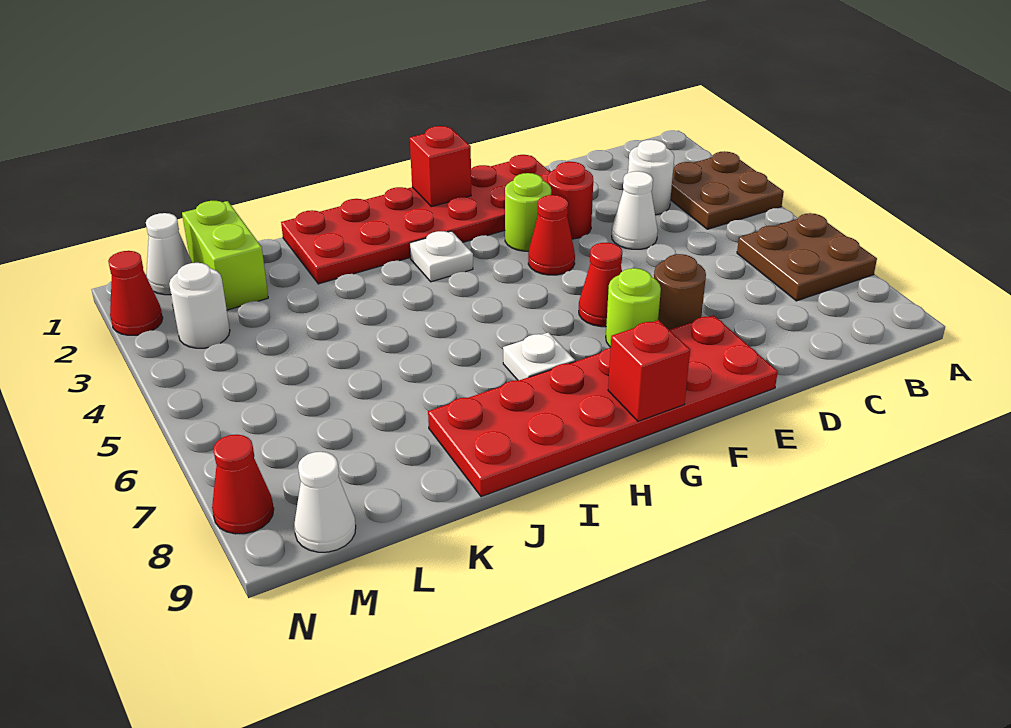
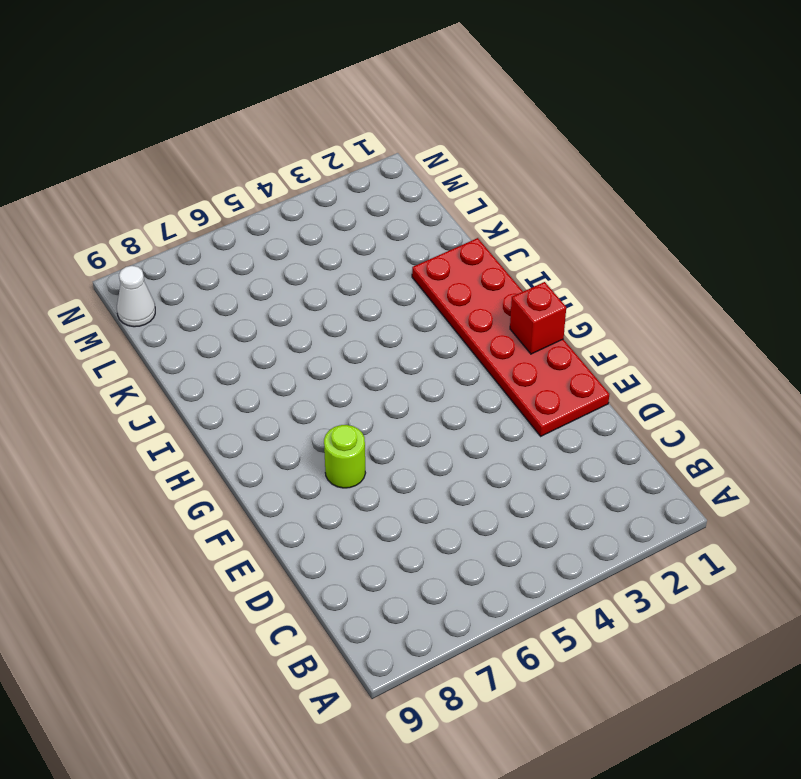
none -> brown plate A3:B4 level 1
none -> brown plate A6:B7 level 1
none -> white round brick C3 level 1

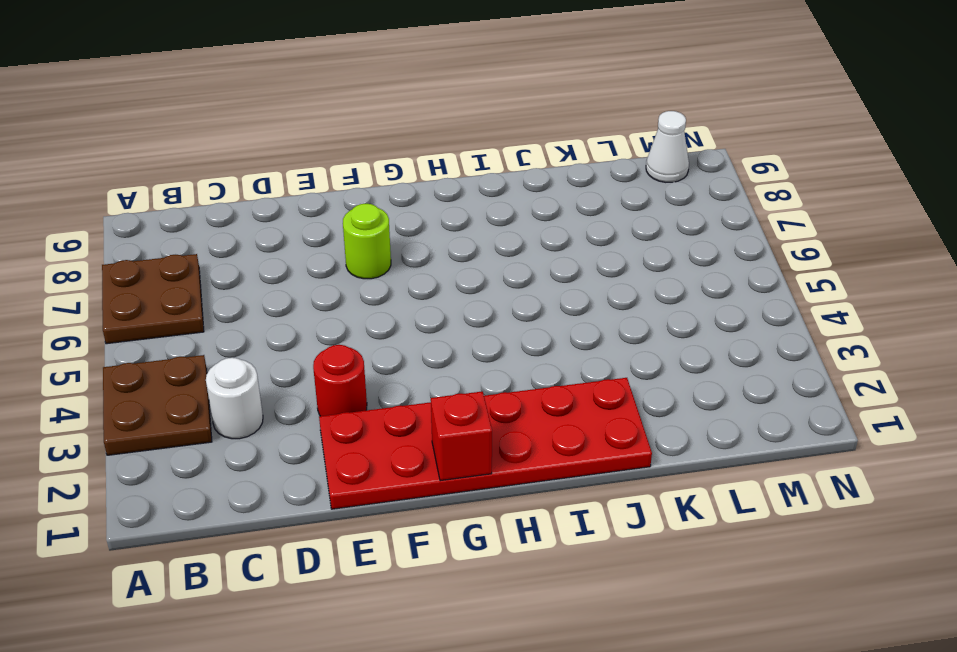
none -> white cone D4 level 1
none -> brown round brick E7 level 1
none -> red plate E8:J9 level 1

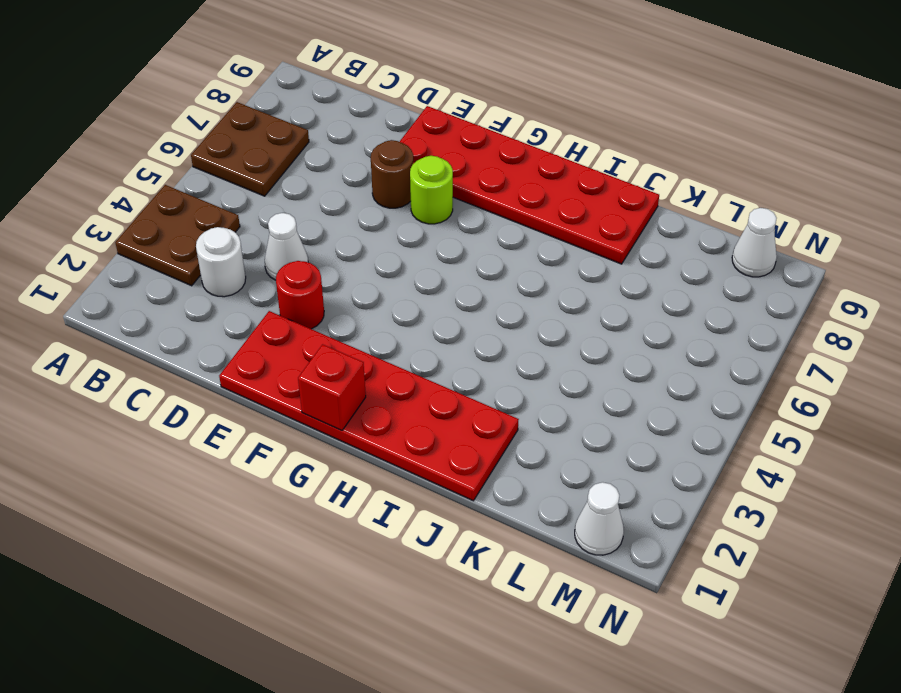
none -> lime round brick F3 level 1
none -> red cone F4 level 1
none -> red cone F6 level 1

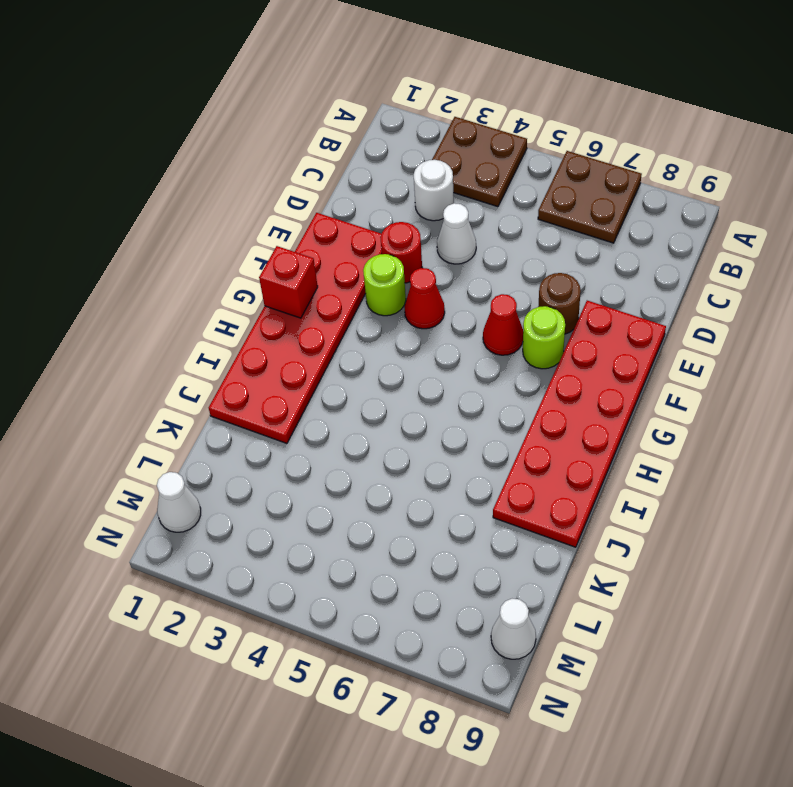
none -> white plate H3 level 1
none -> white plate H7 level 1
none -> lime brick L1:L2 level 1

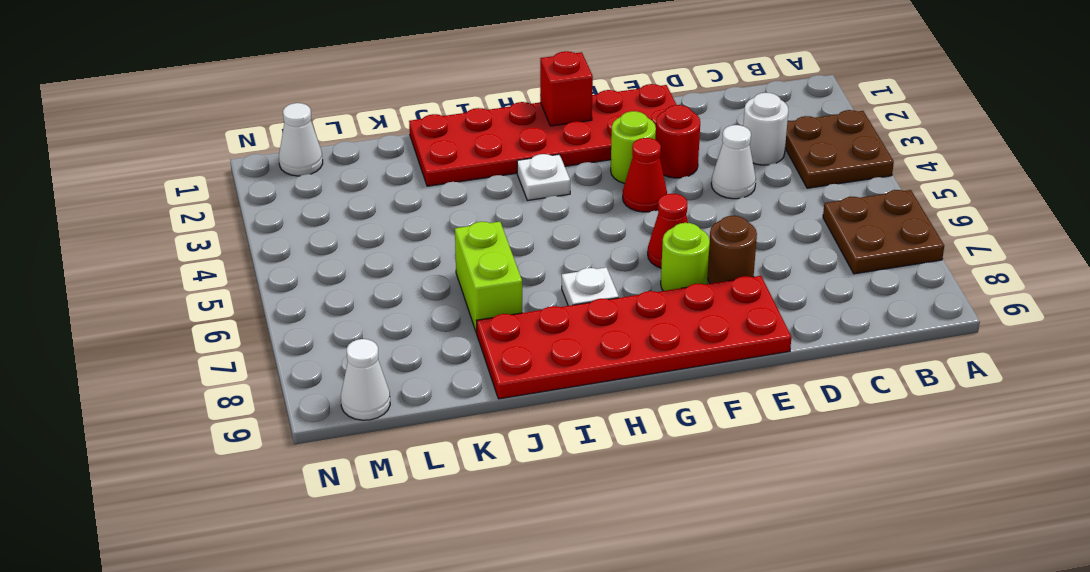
lime brick J6:J7 level 1 -> lime brick L1:L2 level 1
none -> white round brick M3 level 1
none -> red cone N2 level 1
none -> red cone N8 level 1

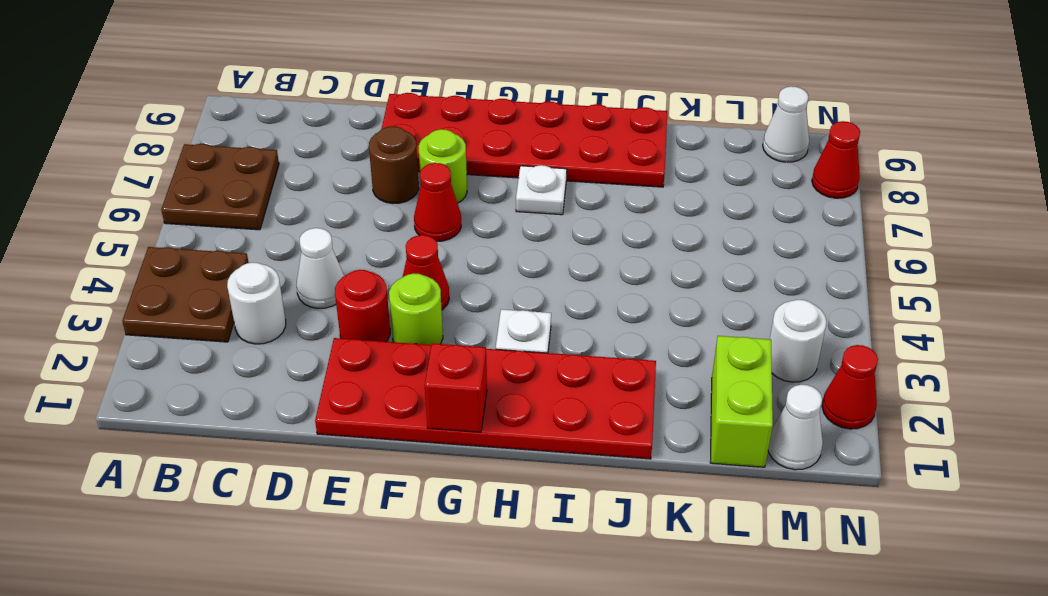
none -> red brick G9 level 2

